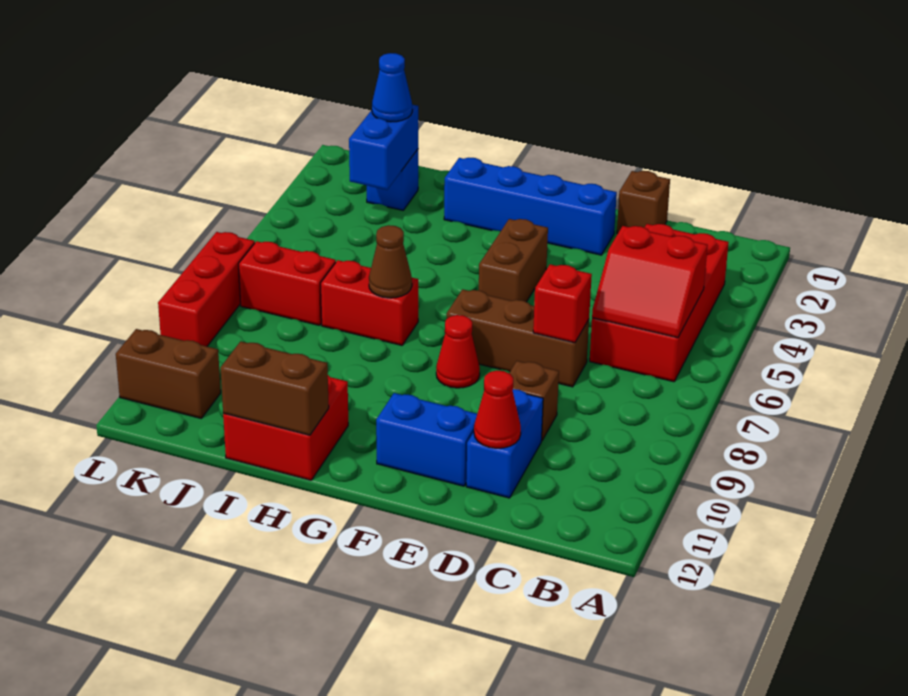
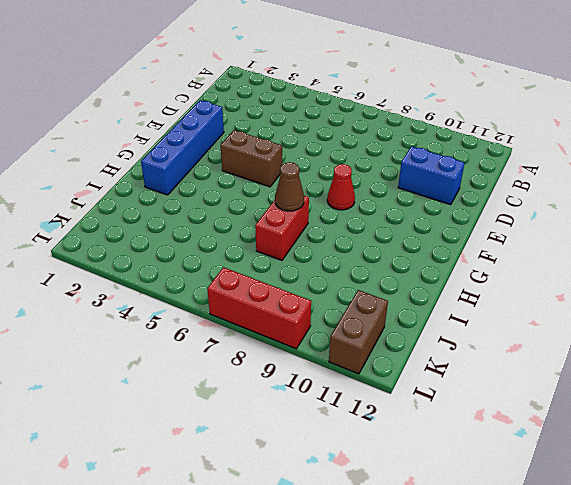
none -> red brick B3:C6 level 1
none -> brown brick D1 level 1
none -> brown brick D7:F7 level 1

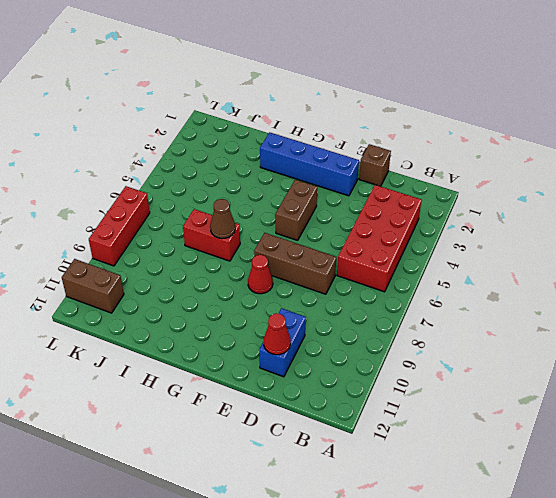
none -> brown brick D9 level 1
none -> blue brick E11:F11 level 1
none -> red brick H11:I12 level 1

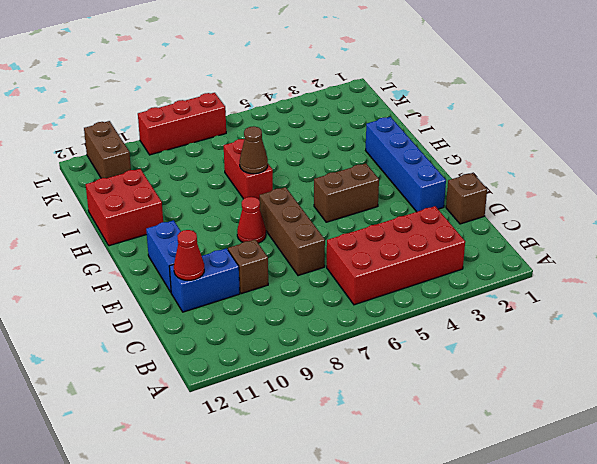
none -> blue brick J2 level 1
none -> red brick J7:K7 level 1
none -> red slope B5:C6 level 2 top 5

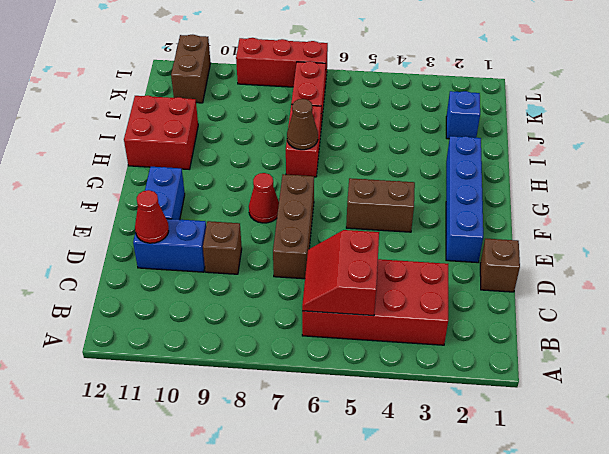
none -> red brick D7 level 2
none -> brown brick H12:I12 level 2
none -> blue brick J2:J3 level 2

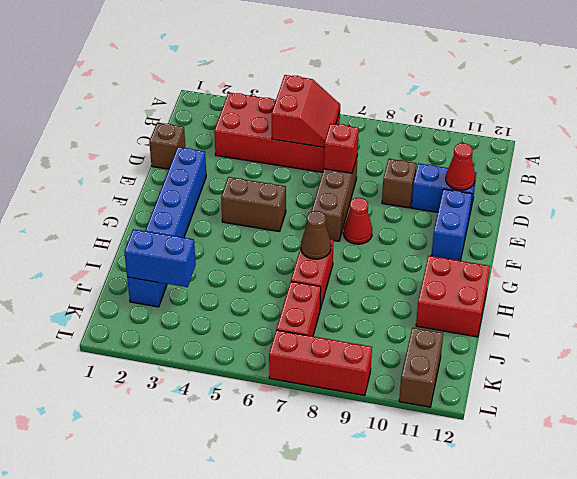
none -> brown brick H12:I12 level 2
none -> blue cone J2 level 3

